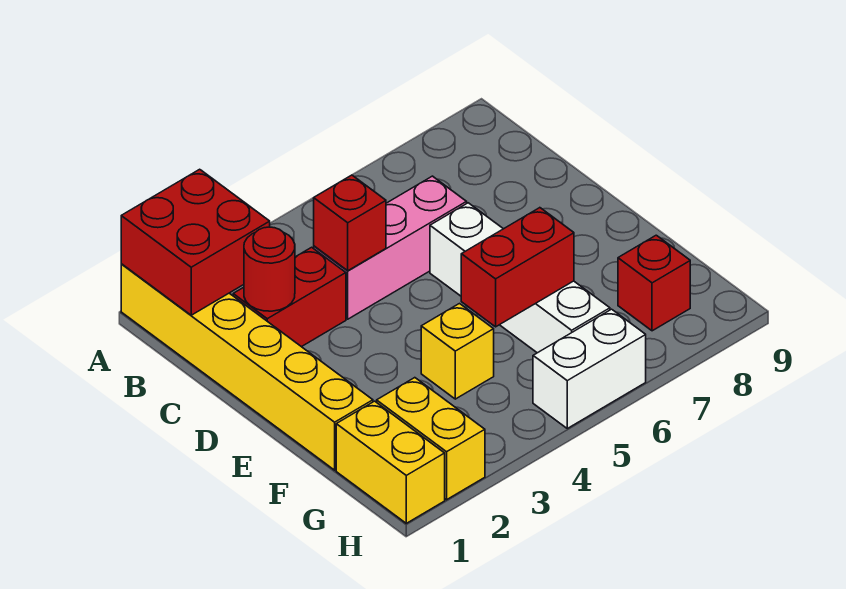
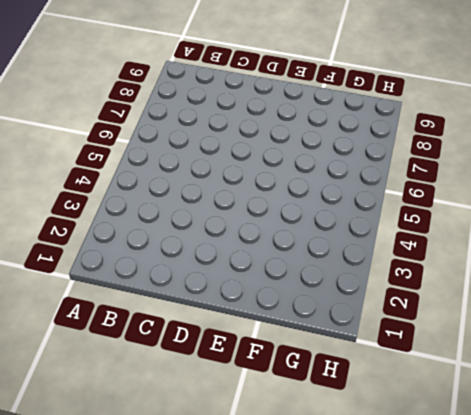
none -> yellow brick A1:F1 level 1
none -> red brick C2:C3 level 1
none -> pink brick C4:C6 level 1

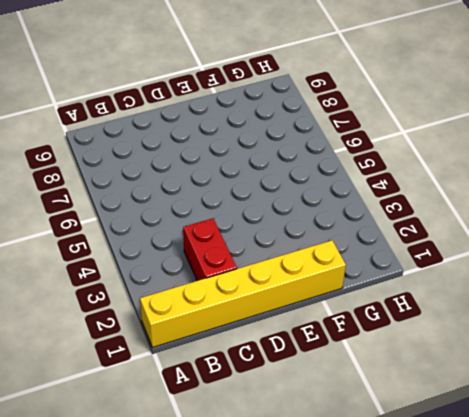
none -> pink brick C4:C6 level 1
none -> white brick D6:G6 level 1
none -> yellow brick F4 level 1

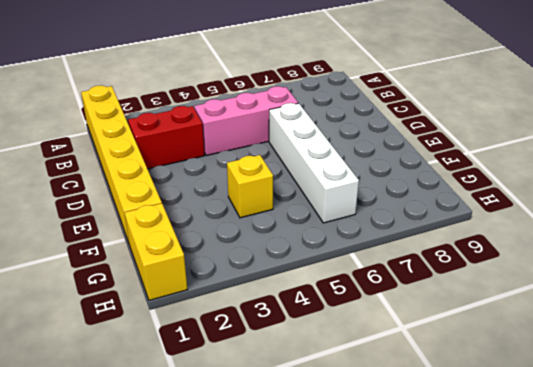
none -> yellow brick G2:H2 level 1
none -> red brick G8 level 1
none -> white brick H5:H6 level 1

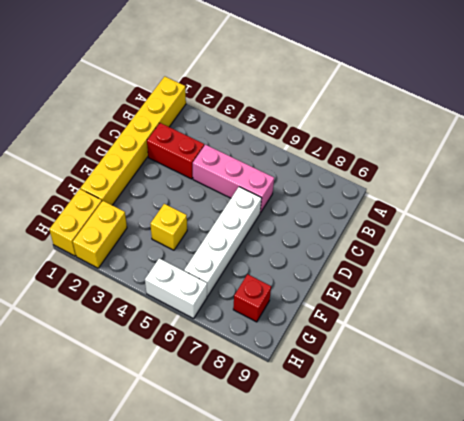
none -> red brick A1:B2 level 2
none -> red round brick C2 level 2
none -> red brick C4 level 2

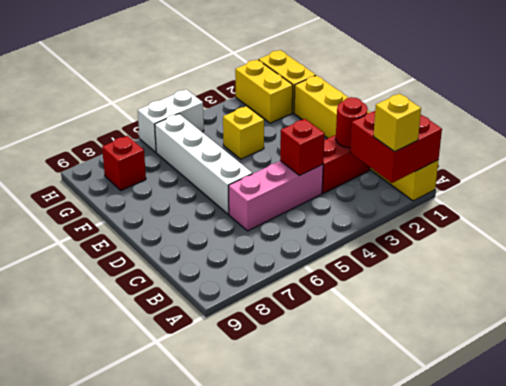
yellow brick A2 level 3 -> none
none -> red brick F5:F6 level 2

